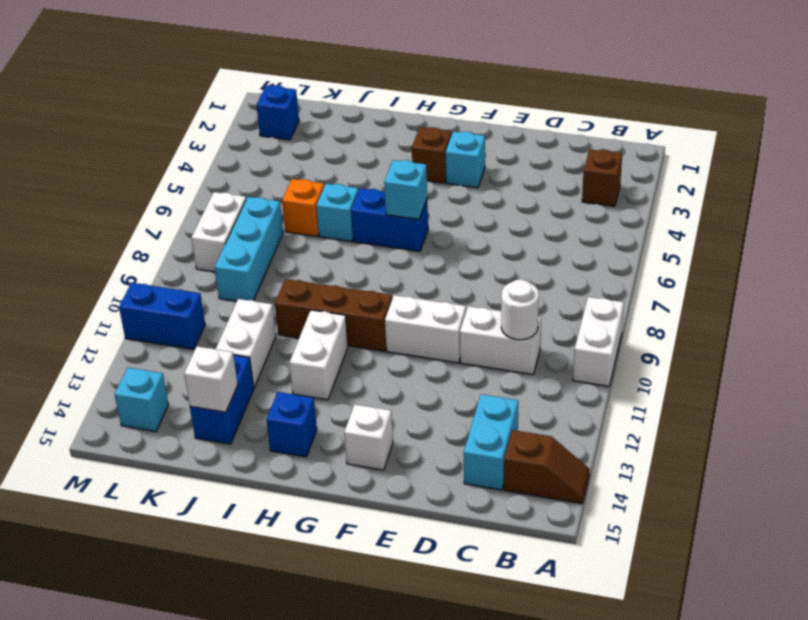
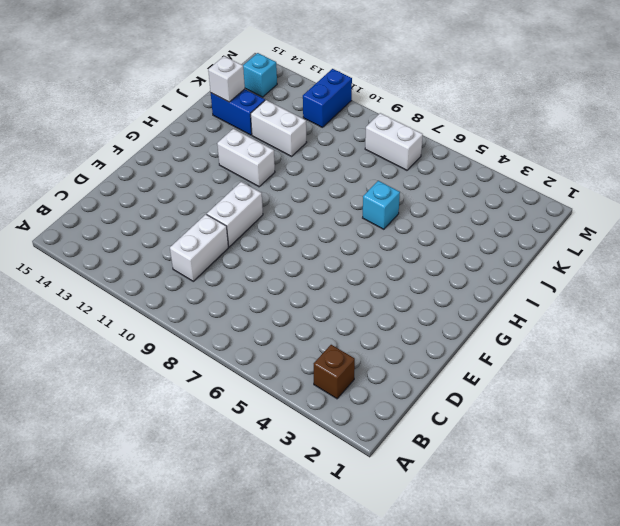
none -> white brick A9:A10 level 1
none -> brown slope A14:B14 level 1 top B
none -> cyan brick C13:C14 level 1

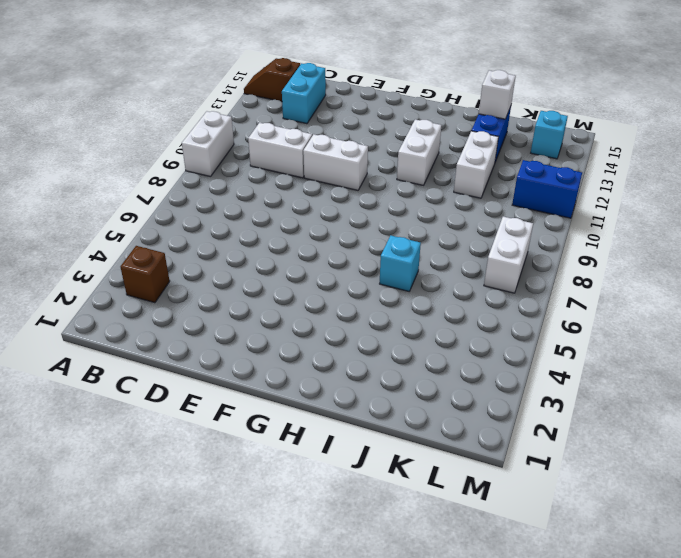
none -> cyan brick F3 level 1
none -> white brick F14 level 1
none -> brown brick G3 level 1

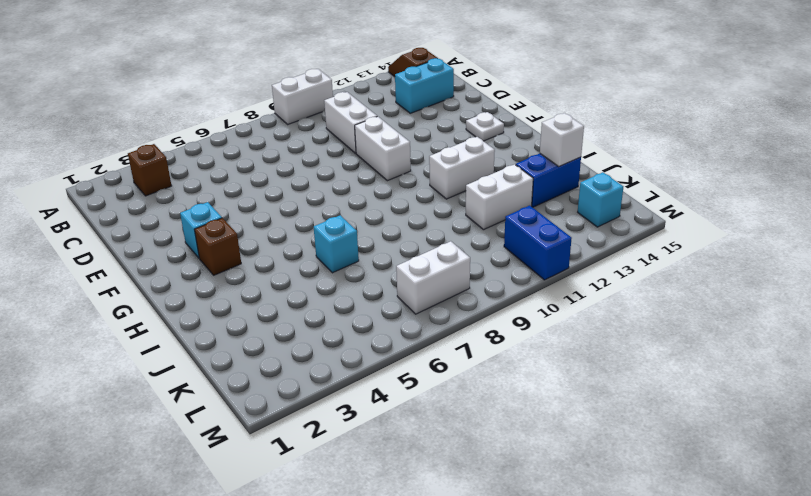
white plate F14 level 1 -> white brick F14 level 1
none -> blue brick G6:H6 level 1
none -> brown brick G10:I10 level 1
none -> blue brick H14 level 1

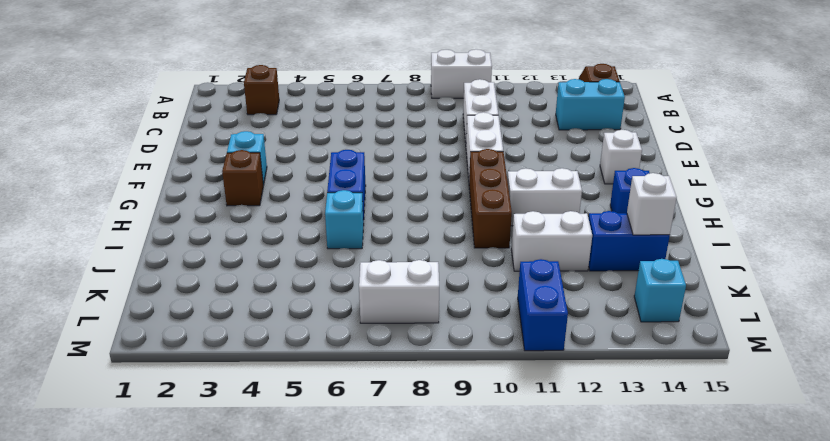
none -> orange brick J6 level 1
none -> cyan brick K7:K9 level 1
none -> blue brick L2 level 1

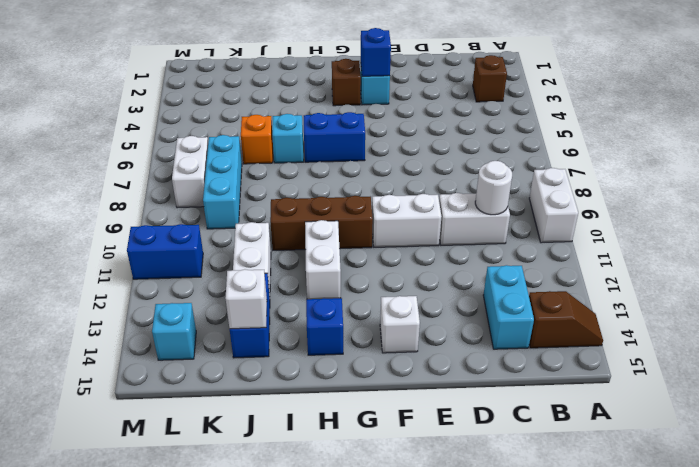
blue brick F3 level 2 -> blue brick L2 level 1
none -> cyan brick G6 level 2

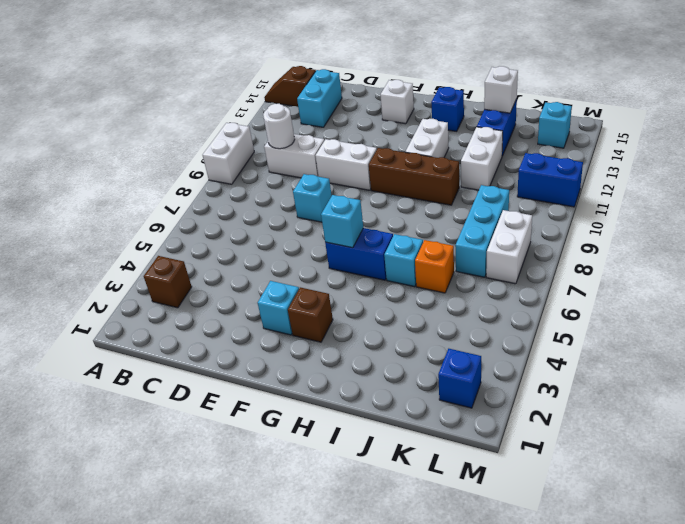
cyan brick E8 level 1 -> none

